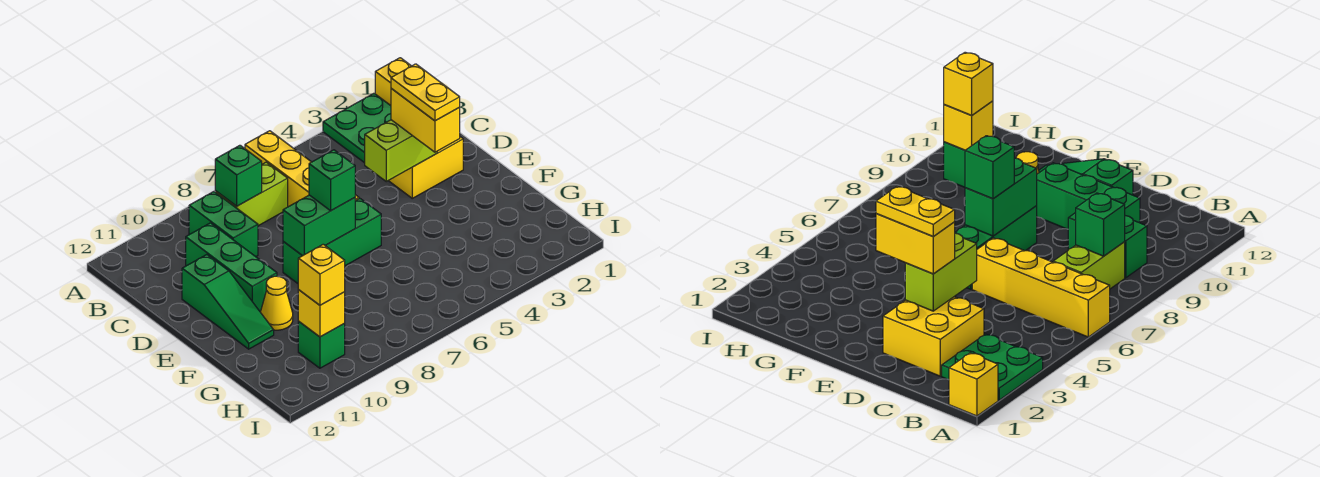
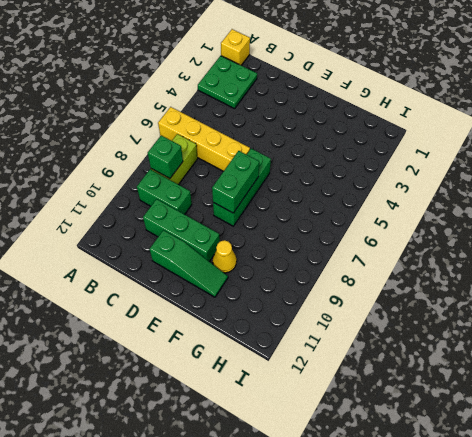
none -> yellow brick C2:D3 level 1
none -> green brick H10 level 1
none -> lime brick D3:D4 level 2

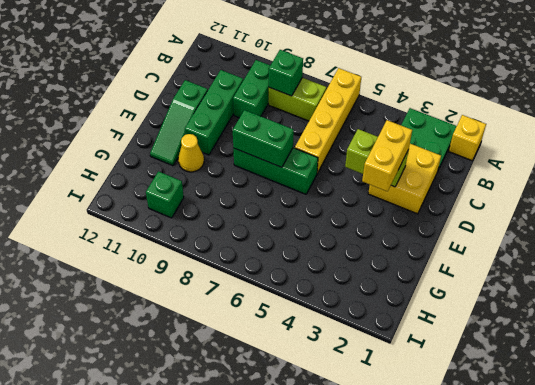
none -> yellow brick H10 level 2
none -> green brick E7 level 3
none -> yellow brick H10 level 3

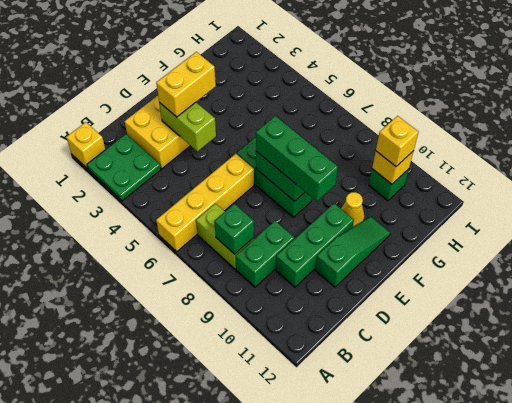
green brick E7:E9 level 3 -> green brick E7 level 3
none -> yellow plate D3:E3 level 4

